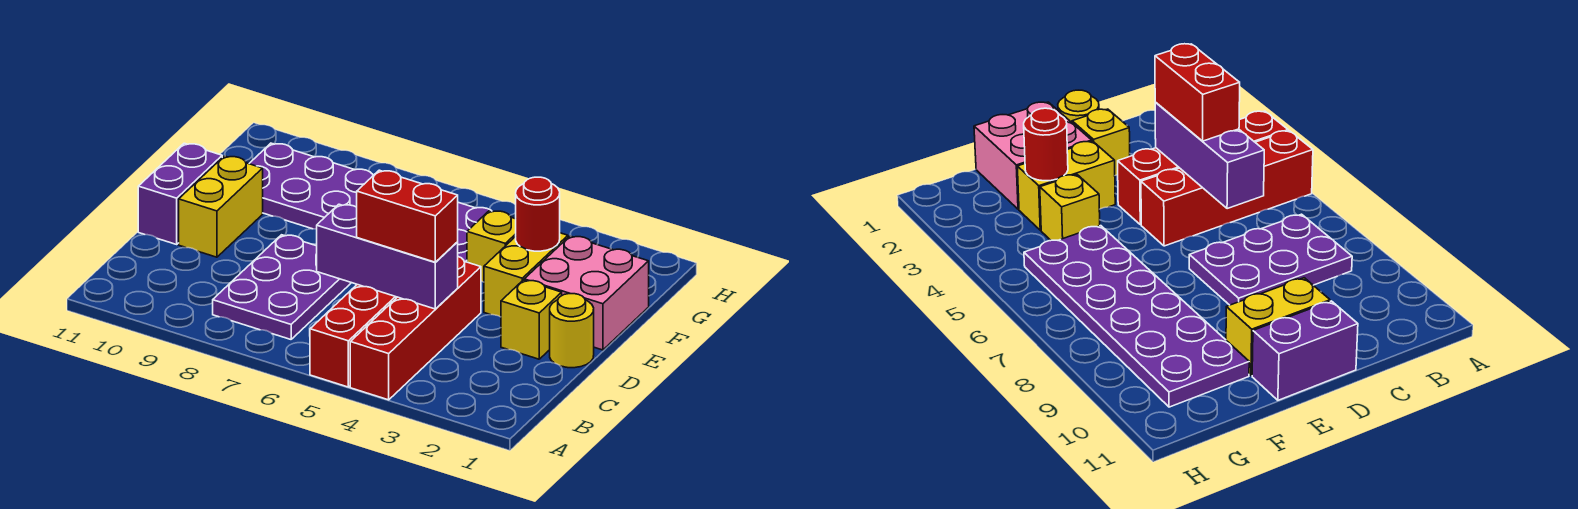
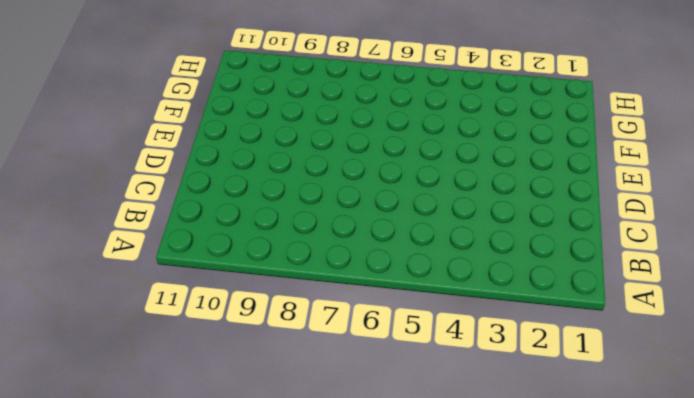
none -> red brick A4:D4 level 1
none -> red brick A5:D5 level 1
none -> purple plate B7:D8 level 1

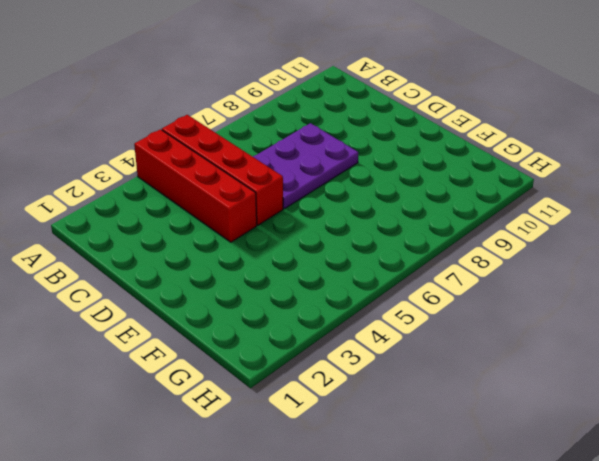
purple plate C6:D8 level 1 -> purple plate B7:D8 level 1
none -> yellow round brick D1 level 1
none -> yellow brick D2 level 1
none -> yellow brick D10:E10 level 1

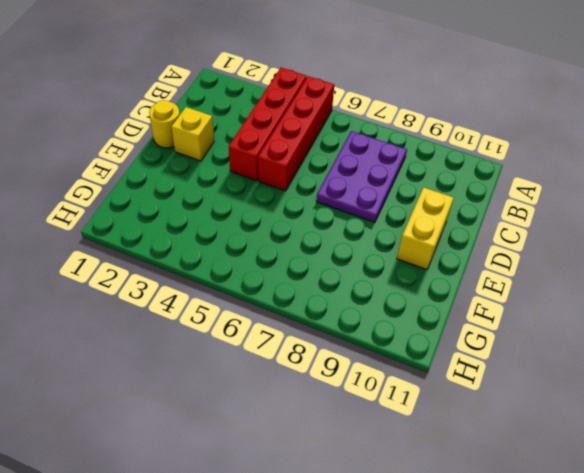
none -> purple brick D11:E11 level 1
none -> pink brick E1:F2 level 1
none -> yellow brick E3:F3 level 1

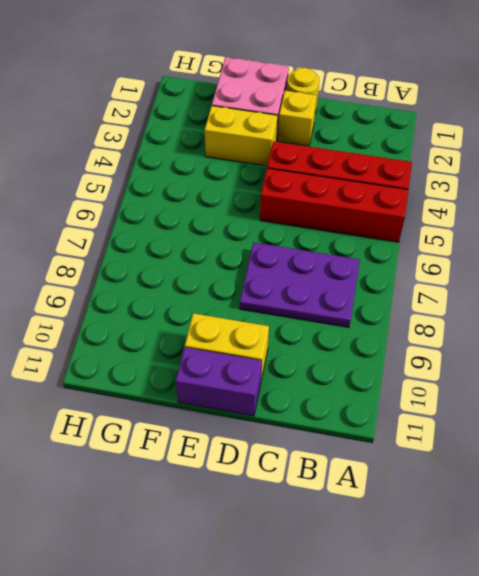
none -> yellow brick F4 level 1
none -> purple plate F5:G10 level 1
none -> purple brick C4:C6 level 2

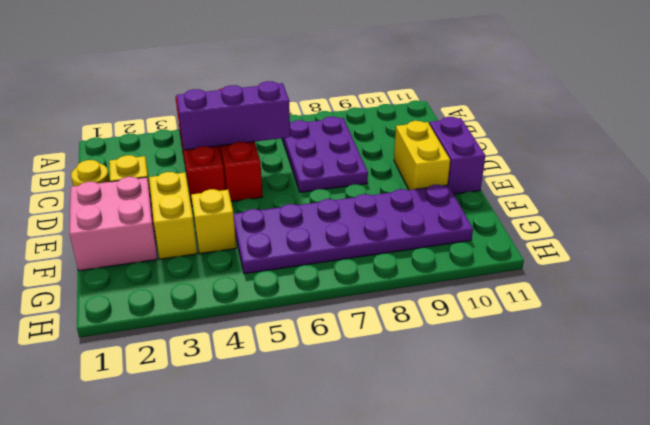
none -> red round brick F3 level 2
none -> red brick C4:C5 level 3

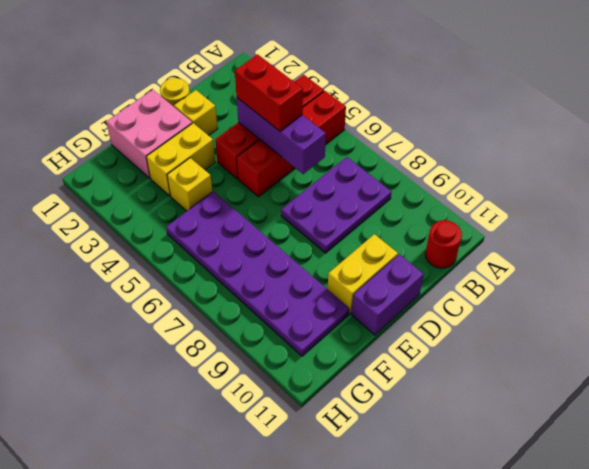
red round brick B11 level 1 -> red round brick F3 level 2

